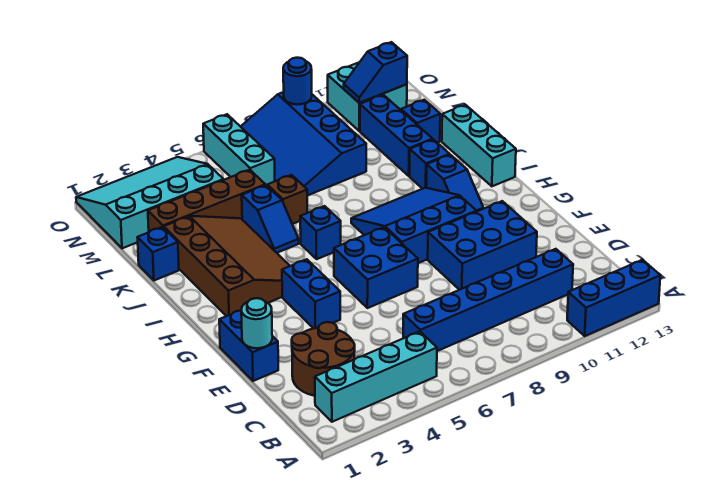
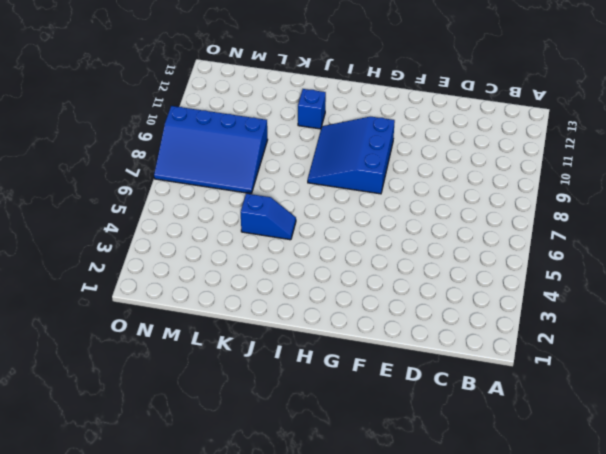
none -> blue brick A11:A13 level 1
none -> cyan brick B2:B5 level 1
none -> brown round brick C2:D3 level 1

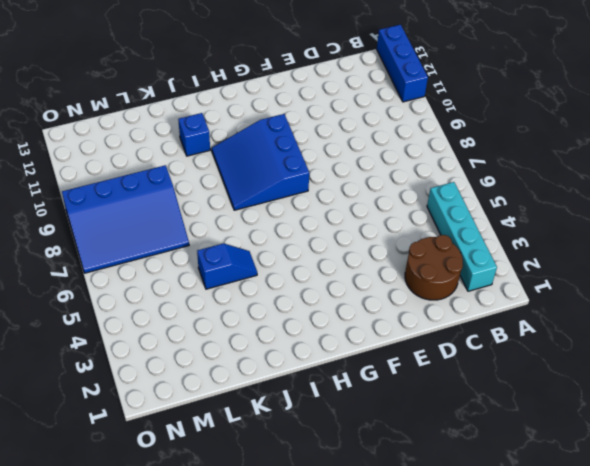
none -> blue brick C6:C11 level 1
none -> blue brick E1:F1 level 1
none -> blue brick E9:F11 level 1

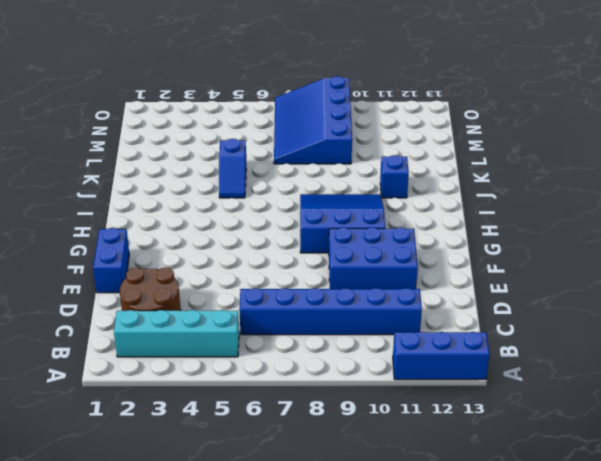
none -> blue brick F4:G4 level 1
none -> blue brick F6:G7 level 1
none -> brown slope H2:K4 level 1 top 2

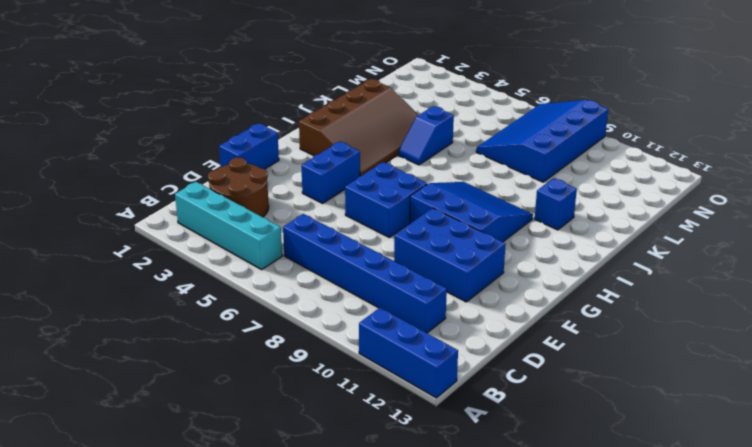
none -> blue slope H11:I11 level 1 top I
none -> blue brick I6 level 1
none -> cyan brick I13:K13 level 1

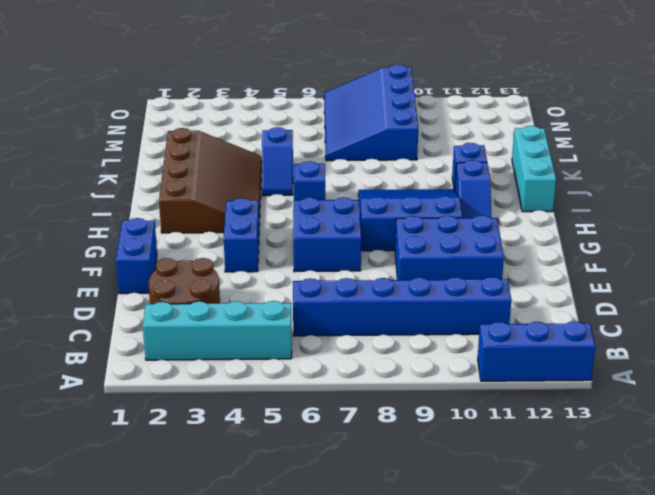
none -> blue brick K1 level 1
none -> brown brick K6 level 1
none -> blue brick K11:M11 level 1

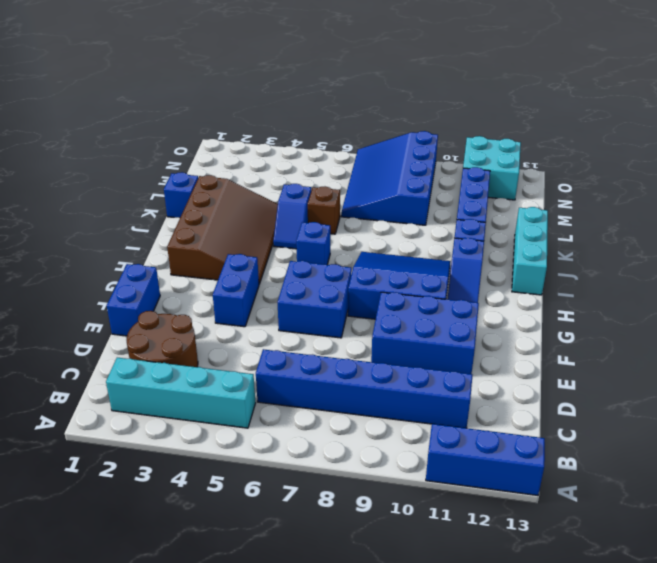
none -> brown brick L2:L5 level 1
none -> blue brick L12 level 1
none -> cyan slope M1:O4 level 1 top M

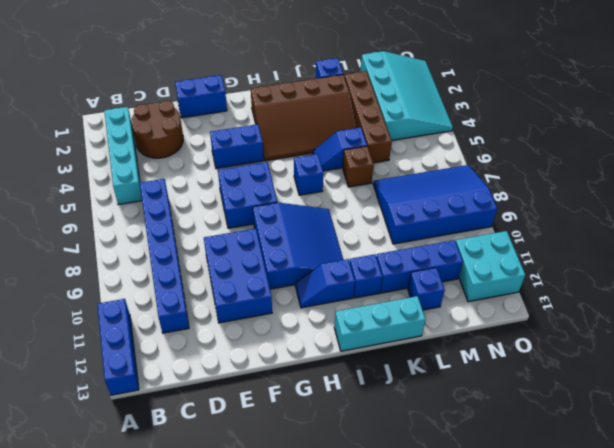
none -> cyan brick M6:O6 level 1
none -> cyan round brick E1 level 2
none -> blue slope N11:N12 level 2 top 12

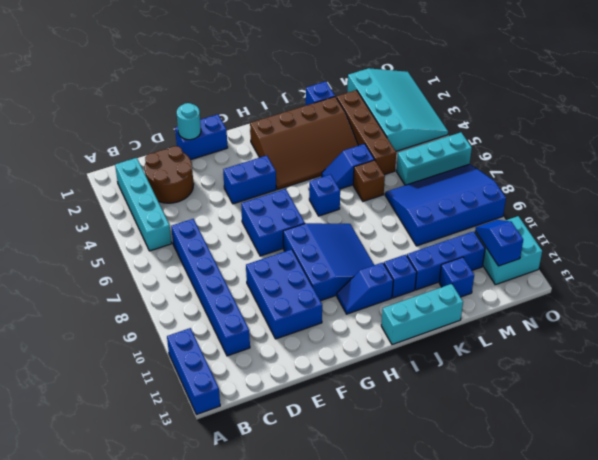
none -> blue round brick O9 level 2

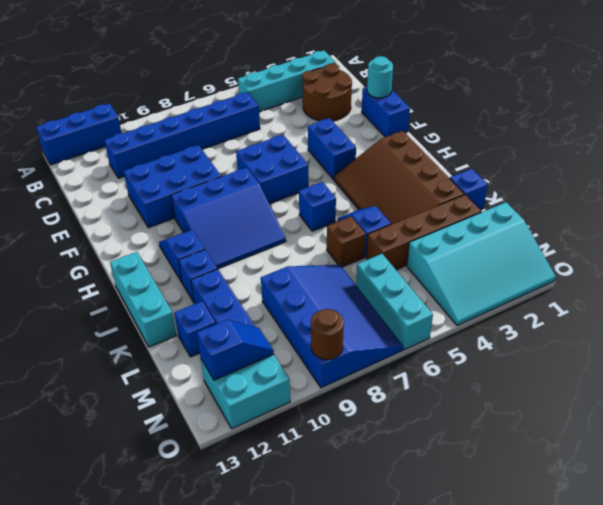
brown round brick O9 level 2 -> blue round brick O9 level 2

